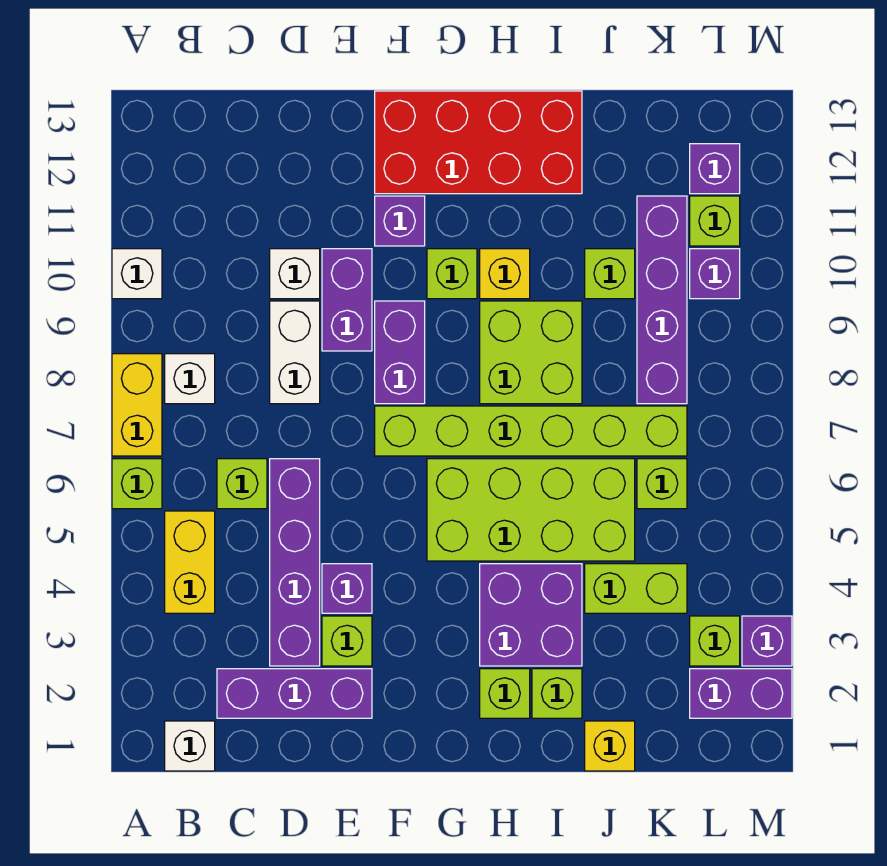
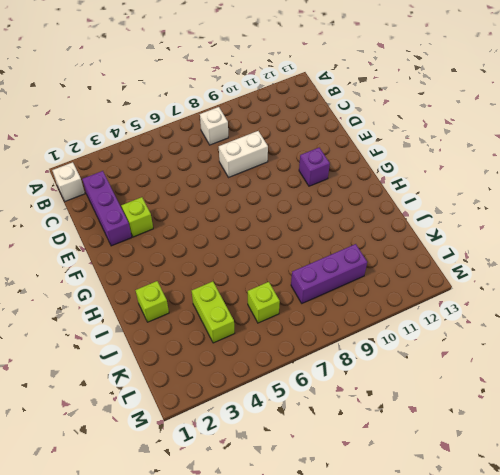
purple brick K8:K10 level 1 -> purple brick K8:K11 level 1
none -> lime brick A6 level 1
none -> yellow brick A7:A8 level 1
none -> white brick A10 level 1
none -> yellow brick B4:B5 level 1

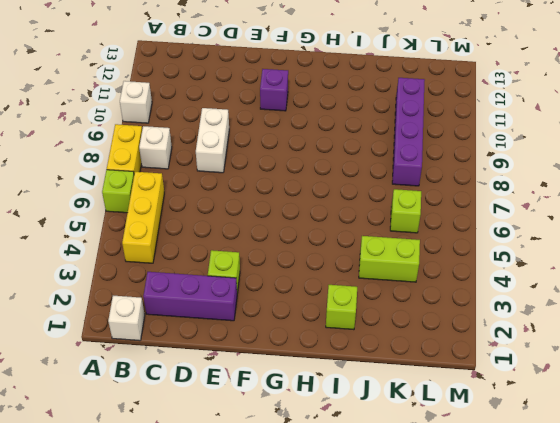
yellow brick B4:B6 level 1 -> yellow brick B4:B5 level 1
none -> lime brick C6 level 1
none -> purple brick D3:D6 level 1
none -> white brick D10 level 1
none -> purple brick E4 level 1

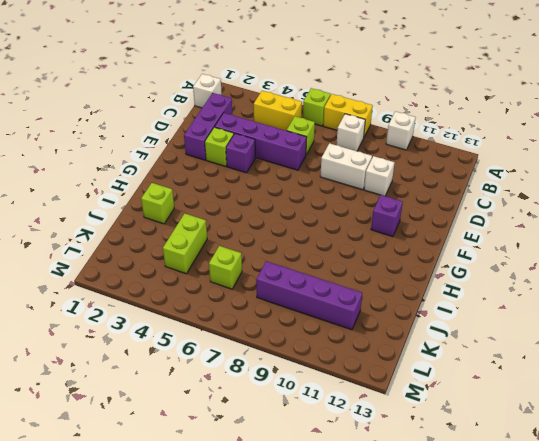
none -> purple brick E9:E10 level 1
none -> lime brick F7:K7 level 1
none -> purple brick F8:F9 level 1
none -> red brick F12:I13 level 1

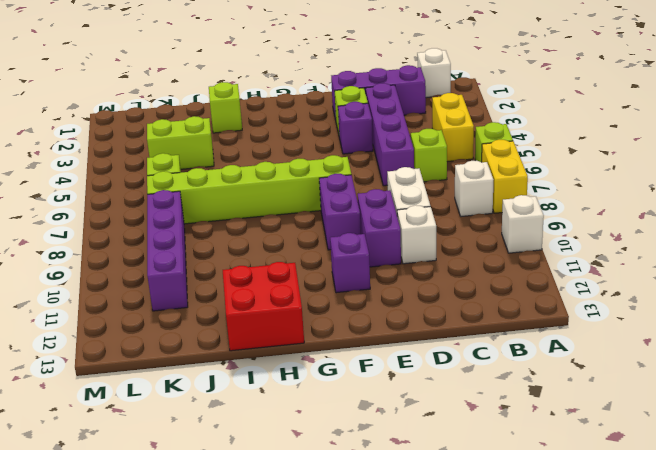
red brick H12:I13 level 1 -> red brick F12:I13 level 1
none -> lime brick G5:J6 level 1
none -> lime brick G10 level 1
none -> lime brick H2 level 1
none -> purple brick H3:I4 level 1

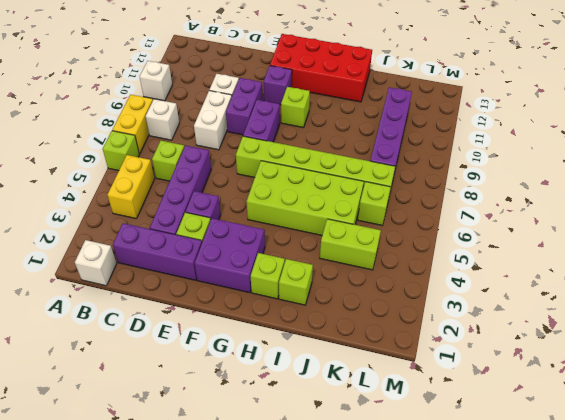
purple brick F2:G3 level 1 -> purple brick H3:I4 level 1
none -> lime brick H8:I9 level 1
none -> yellow brick H10 level 1
none -> yellow brick J1 level 1
none -> lime brick J10 level 1

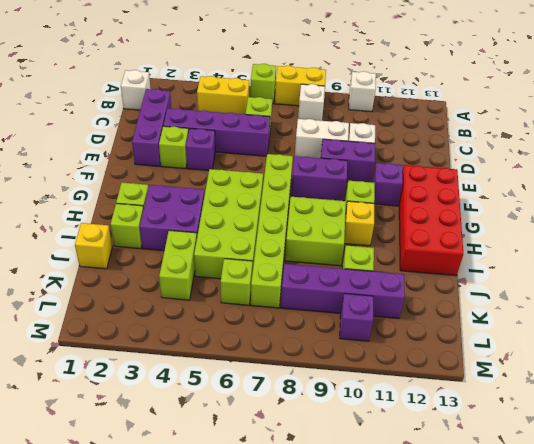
none -> purple brick L2:M2 level 1
none -> lime brick L3 level 1
none -> lime brick L11 level 1
none -> purple brick L12 level 1

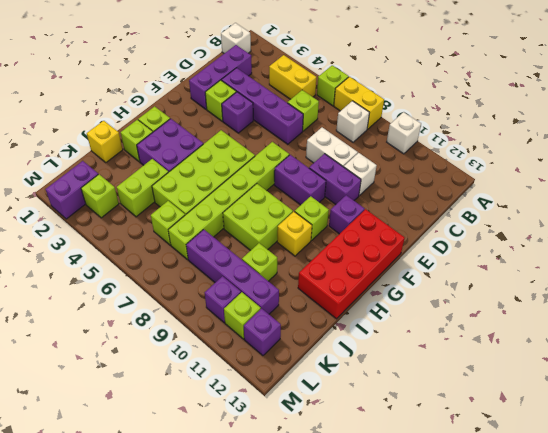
none -> purple brick M3 level 1

